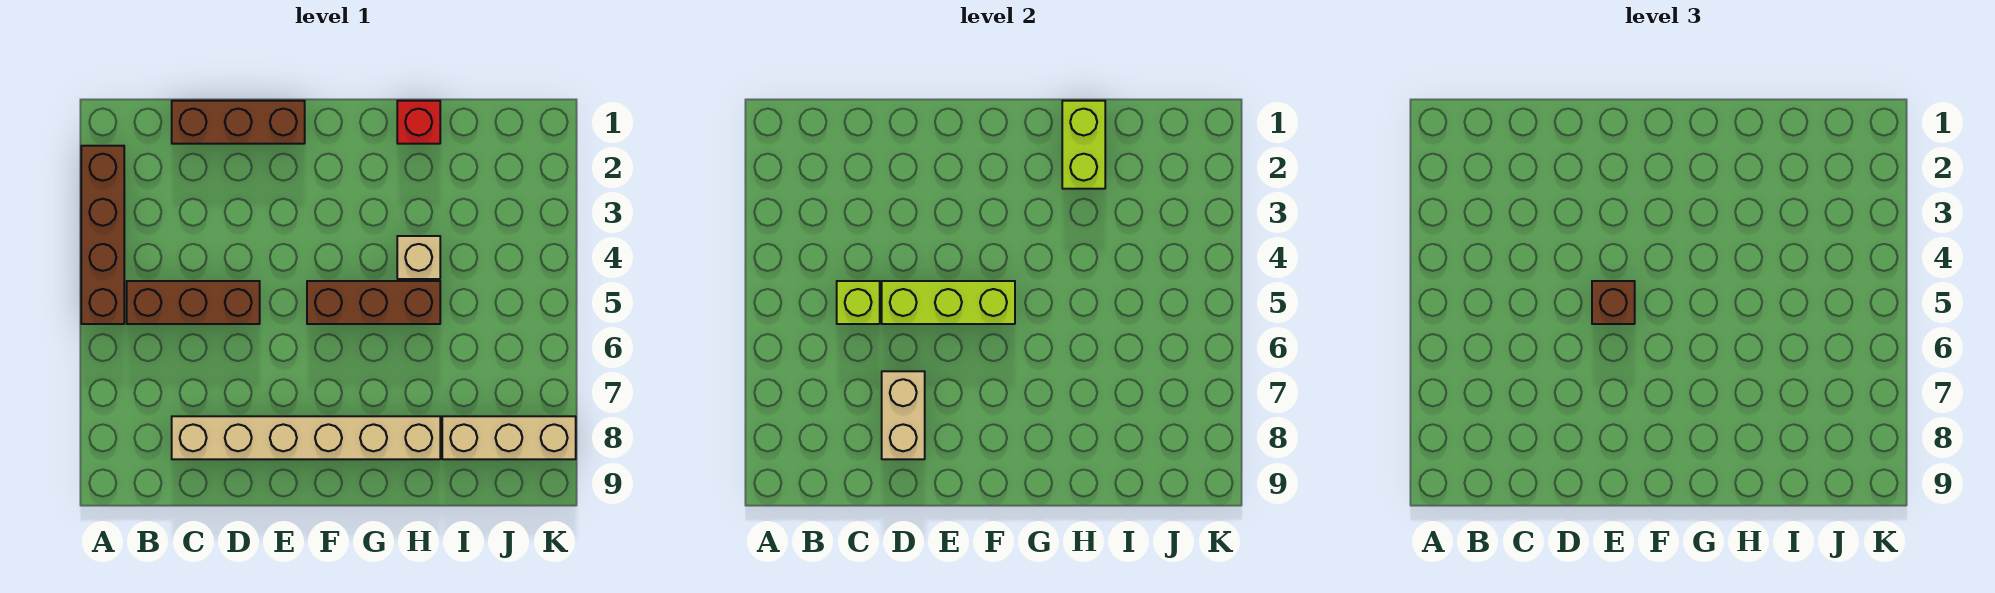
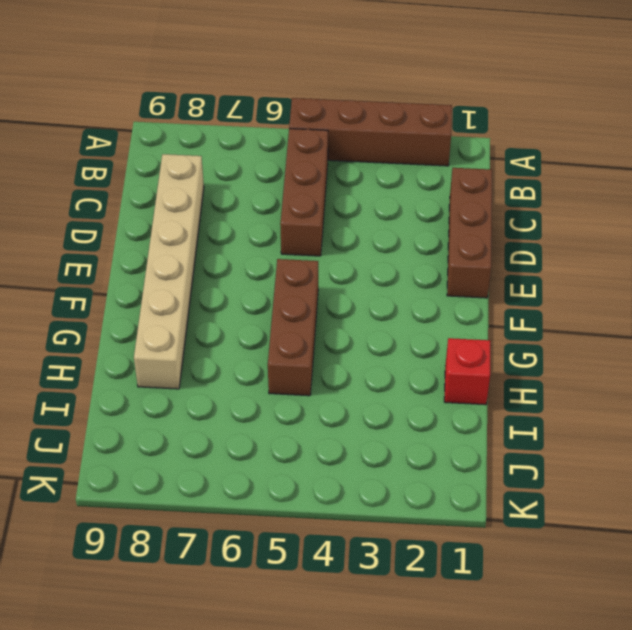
none -> tan brick H4 level 1
none -> tan brick I8:K8 level 1
none -> lime brick C5 level 2

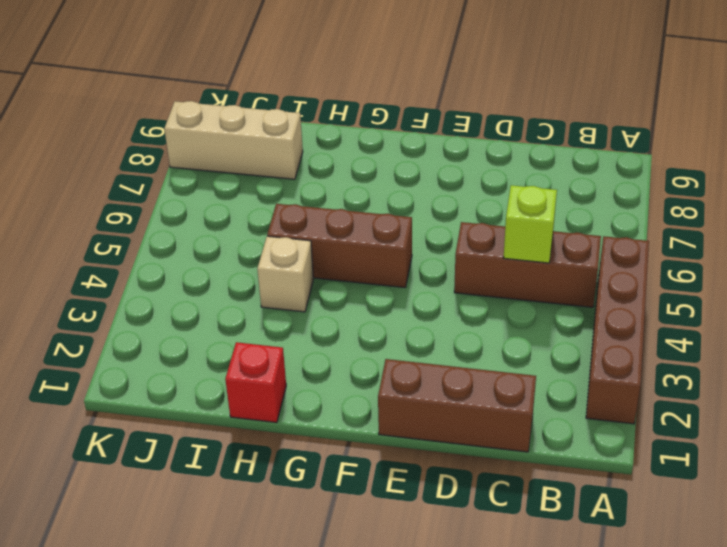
none -> tan brick C8:H8 level 1
none -> lime brick D5:F5 level 2
none -> tan brick D7:D8 level 2

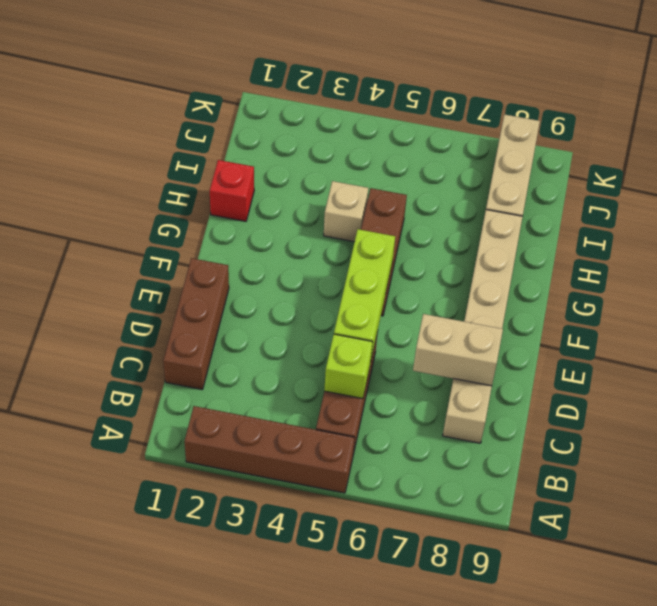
none -> lime brick H1:H2 level 2
none -> brown brick E5 level 3

